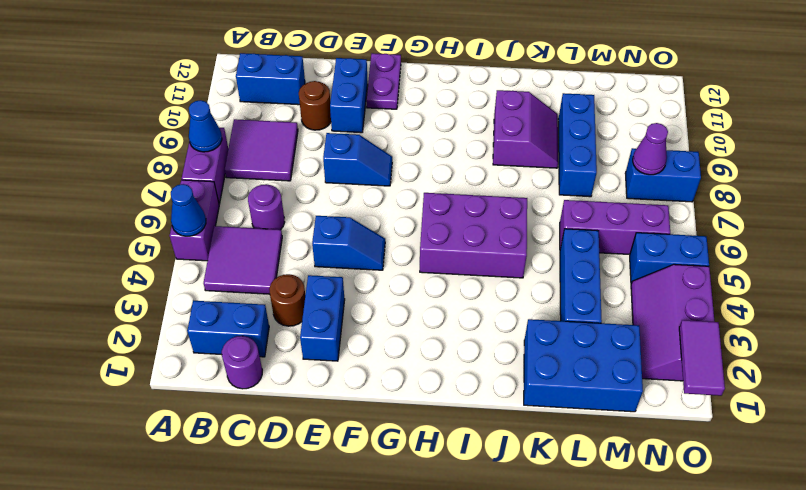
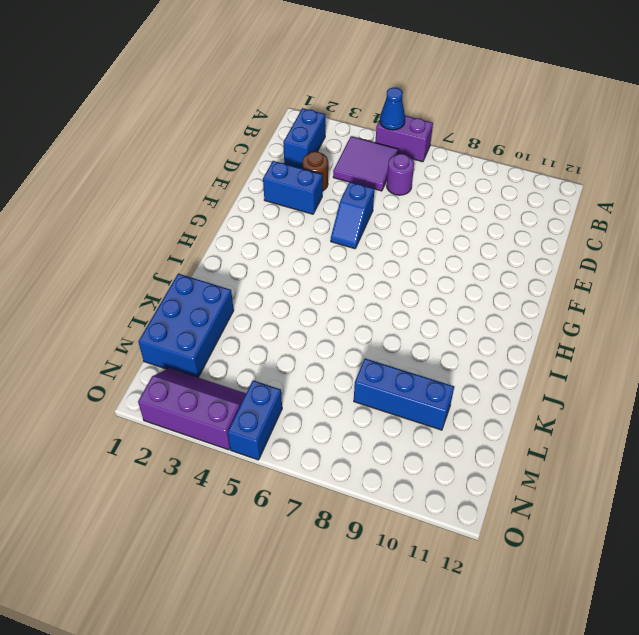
none -> purple brick A7:A8 level 1
none -> purple tile B8:C9 level 1
none -> blue brick B11:C11 level 1

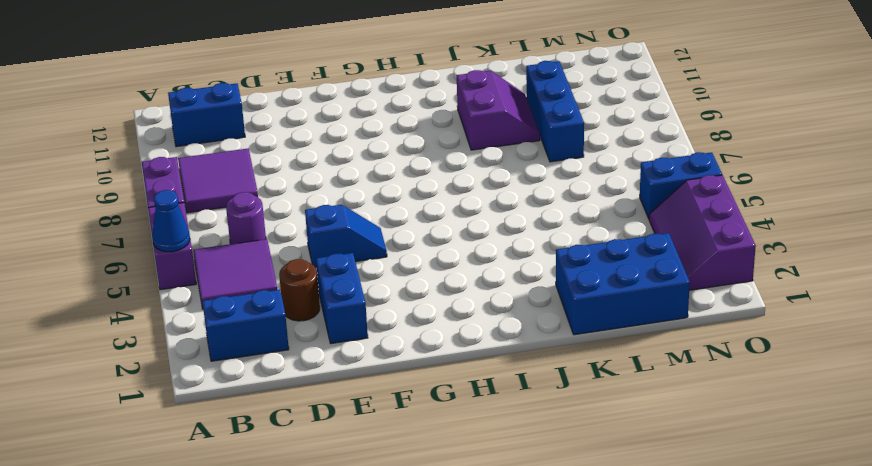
none -> purple round brick C1 level 1
none -> brown round brick D10 level 1
none -> blue slope E8:F8 level 1 top E

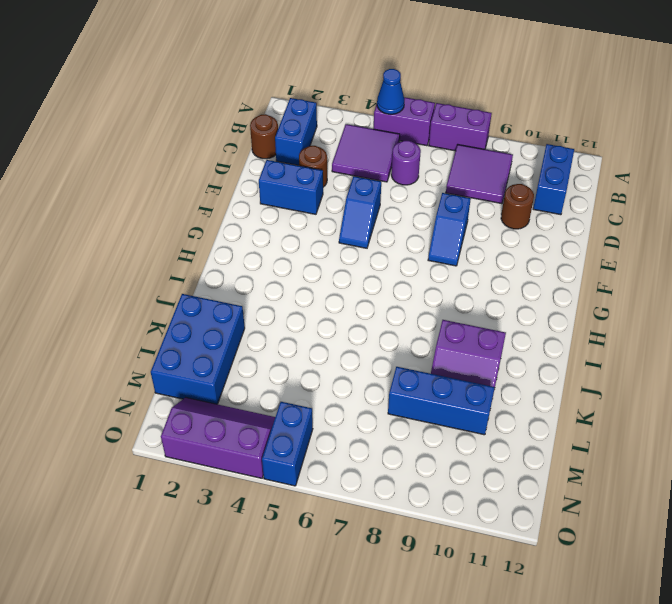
brown round brick C1 level 1 -> purple round brick C1 level 1
none -> blue brick E10:E11 level 1
none -> purple plate F11:F12 level 1
none -> purple brick H5:J6 level 1

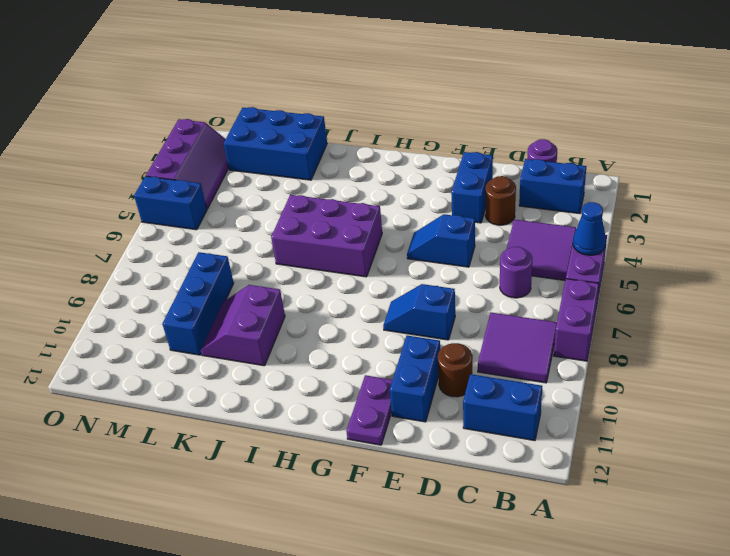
none -> blue brick L3:L5 level 1
none -> purple brick L6:N6 level 1
none -> blue brick N8:O8 level 1

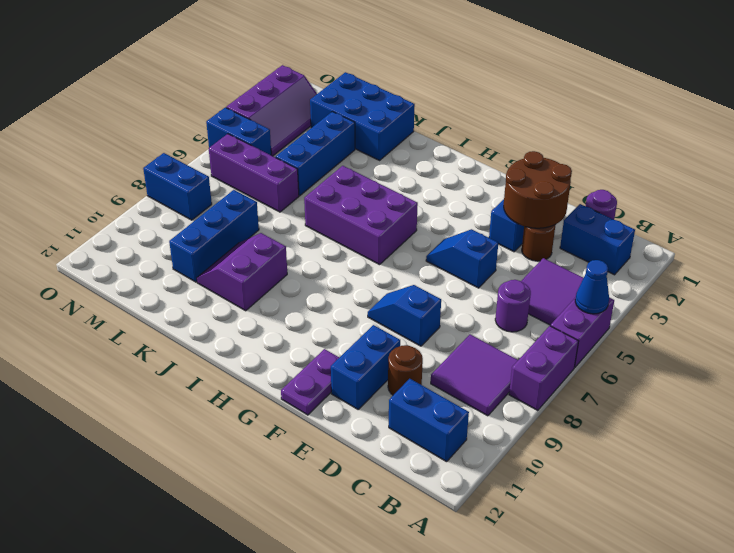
brown round brick D2:E3 level 2 -> none
none -> blue cone A8 level 2
none -> purple cone N8 level 2
none -> purple tile O1:O2 level 2

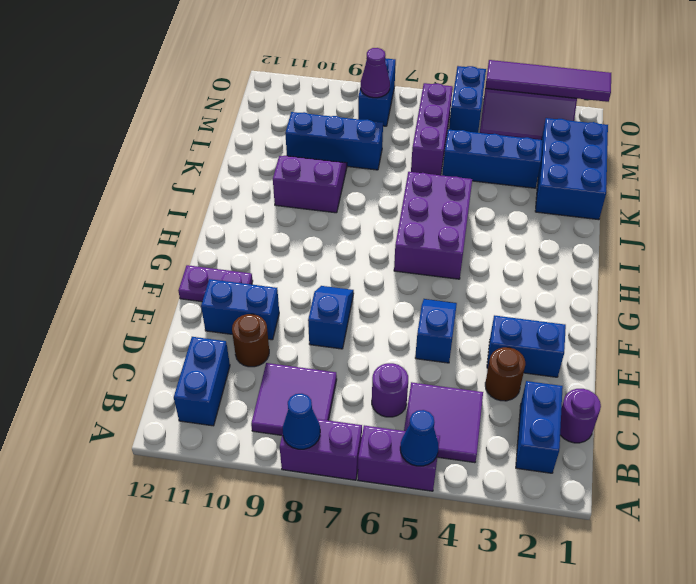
purple tile O1:O4 level 2 -> purple tile O1:O2 level 2

